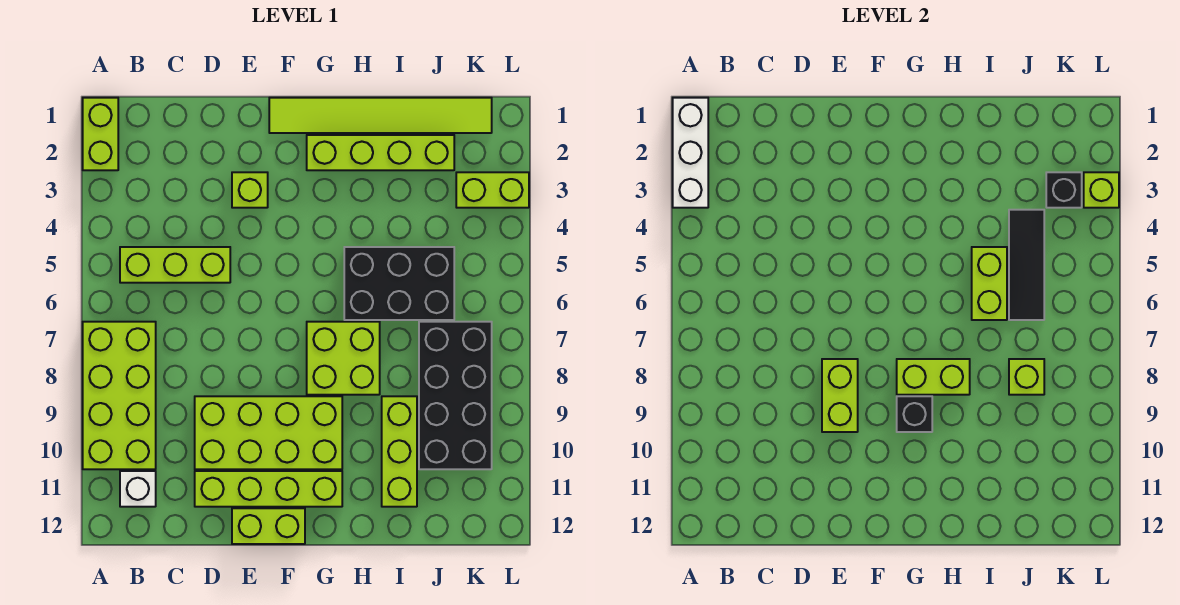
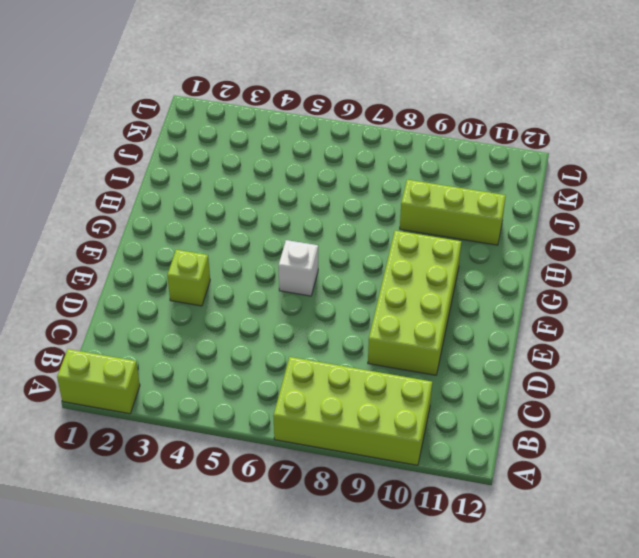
white brick F6 level 1 -> white brick B11 level 1
none -> lime brick B5:D5 level 1
none -> lime brick D11:G11 level 1
none -> lime brick E12:F12 level 1

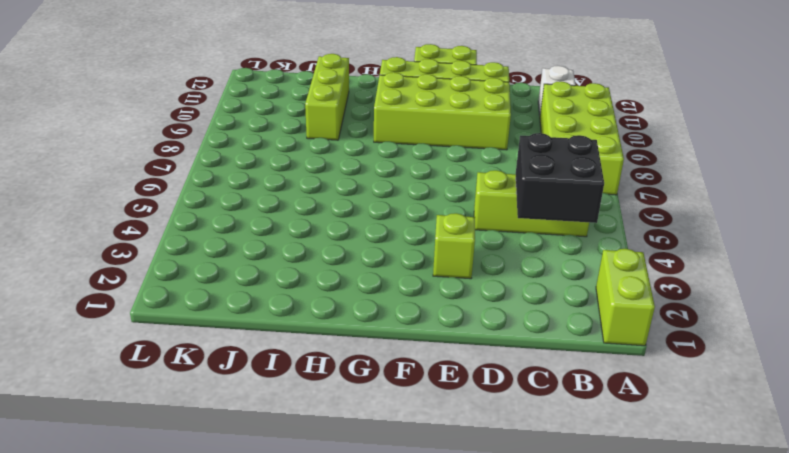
black brick B4:C5 level 2 -> none
none -> lime tile F1:K1 level 1
none -> lime brick G2:J2 level 1
none -> lime brick G7:H8 level 1

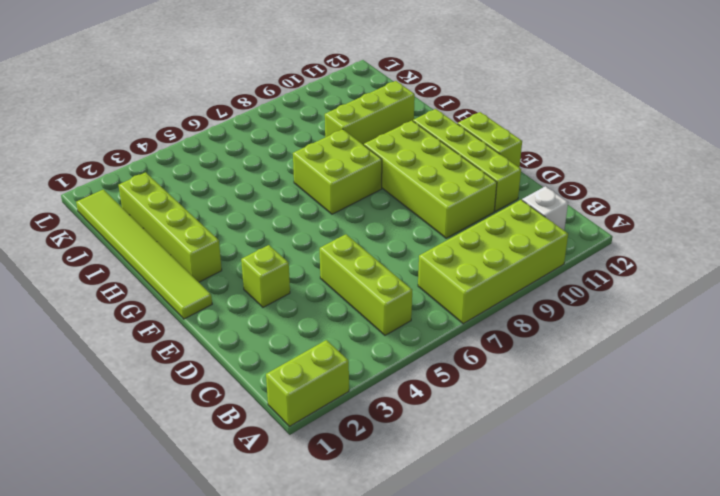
none -> black brick H5:J6 level 1
none -> black brick J7:K10 level 1
none -> lime brick K3:L3 level 1

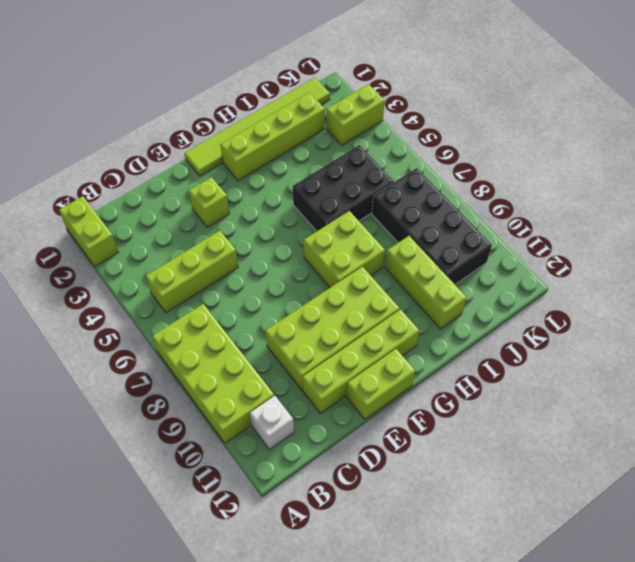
none -> white brick A1:A3 level 2
none -> lime brick E8:E9 level 2
none -> lime brick G8:H8 level 2

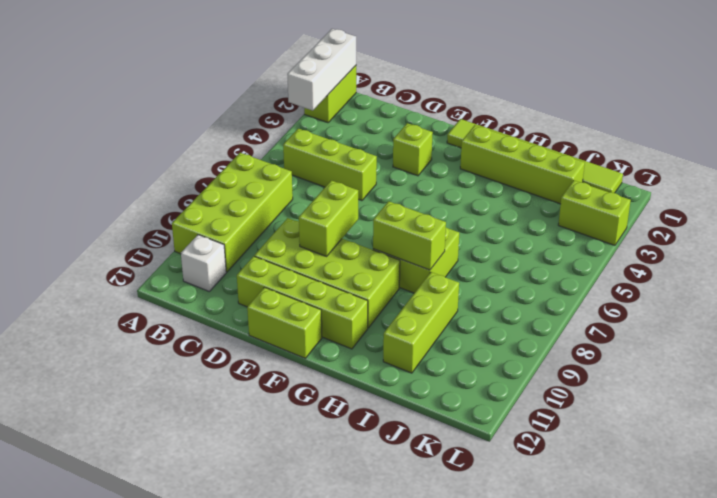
none -> black brick H5:J6 level 1
none -> black brick J7:K10 level 1
none -> black brick G9 level 2

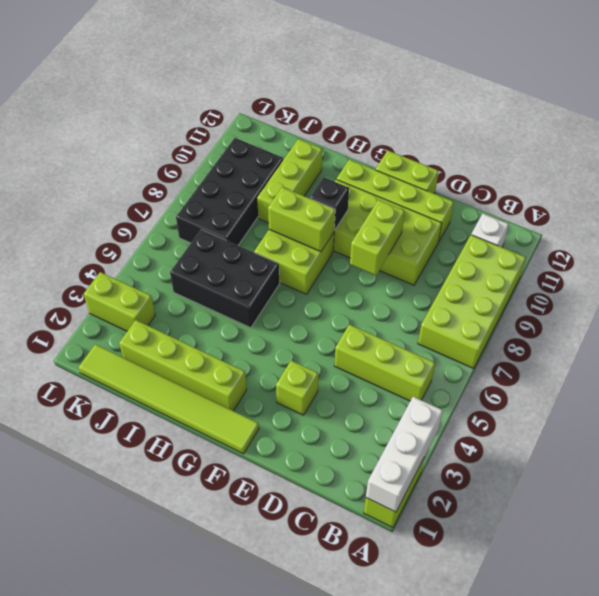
none -> lime brick I5:I6 level 2
none -> black tile J4:J6 level 2
none -> lime brick J8 level 2

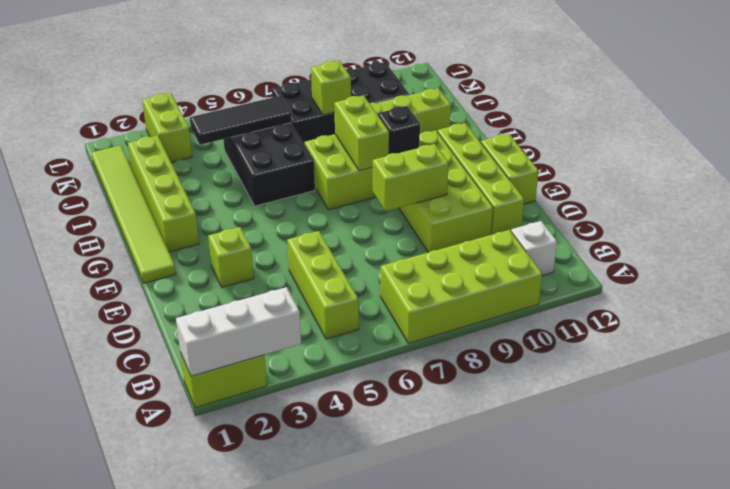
none -> lime brick I5:I6 level 2
none -> black brick K3 level 2
none -> lime brick L3 level 2

